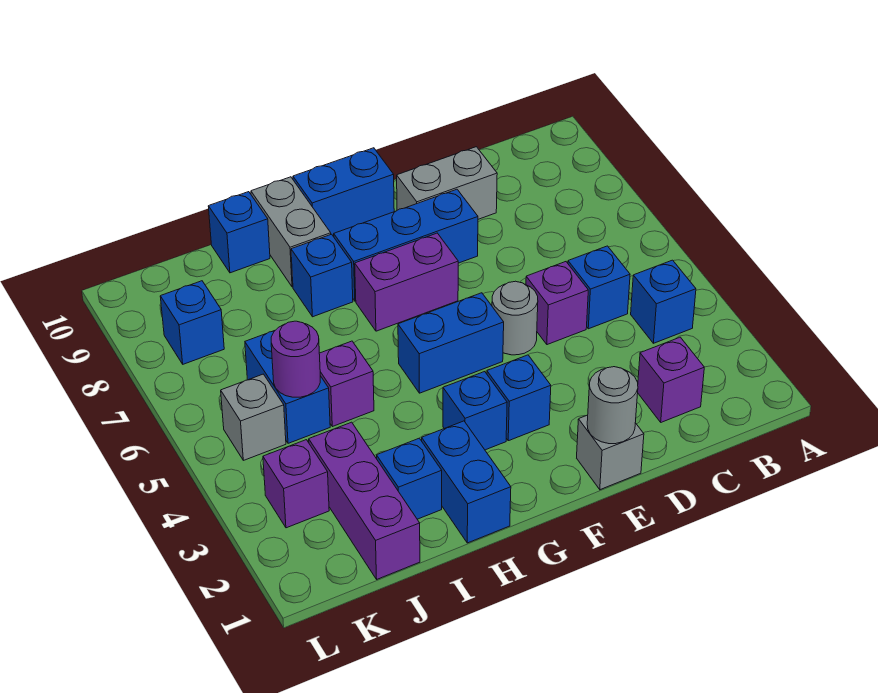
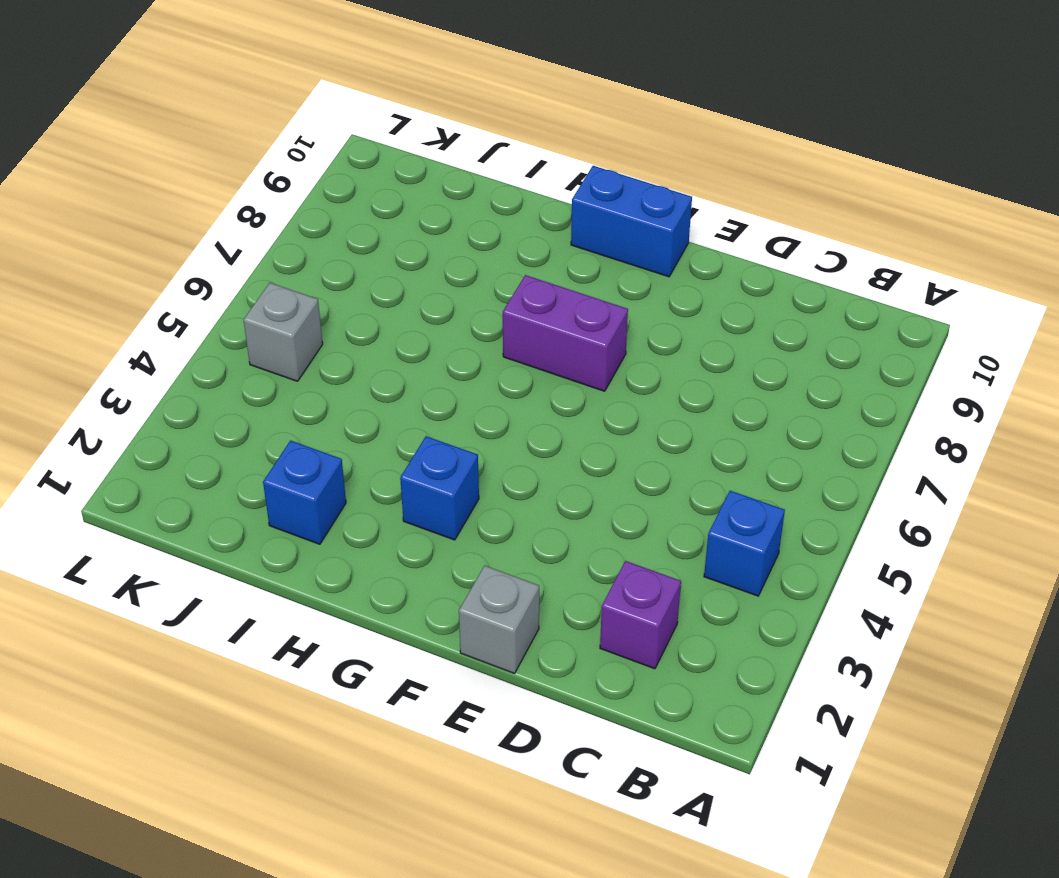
none -> blue brick C5 level 1
none -> purple brick D5 level 1
none -> grey brick D9:E9 level 1

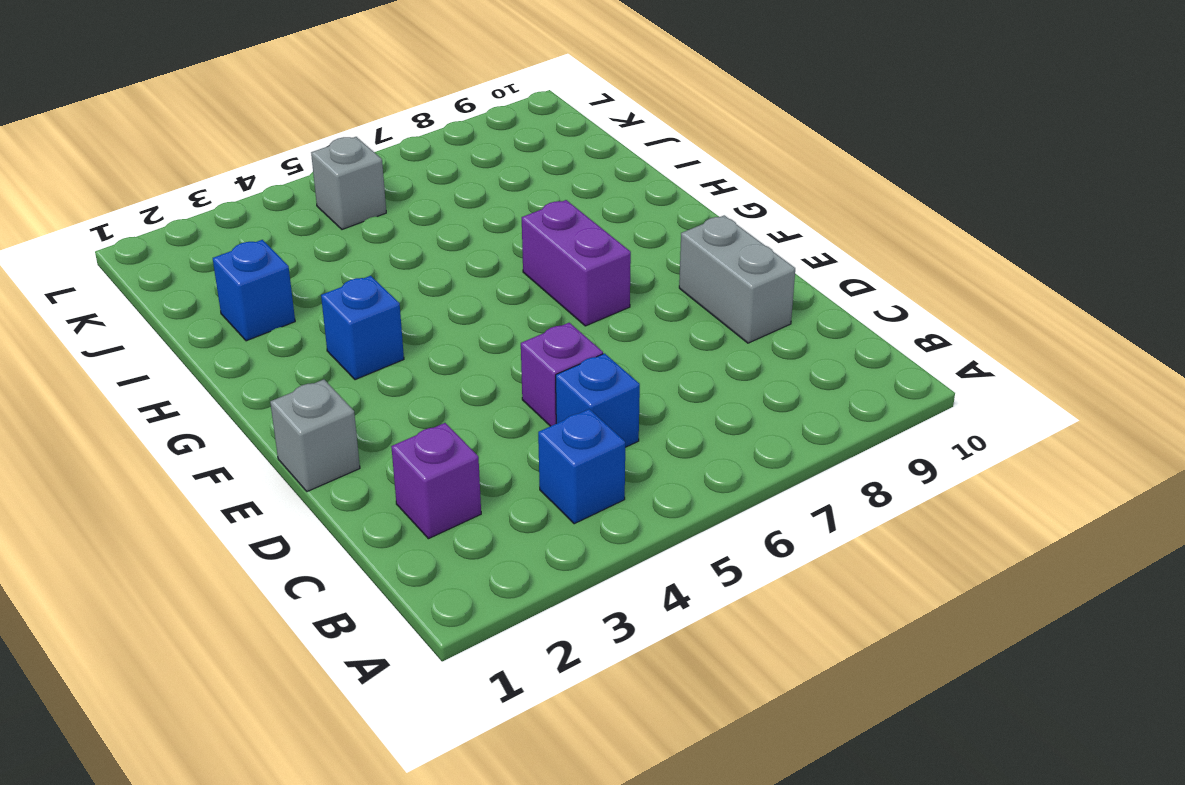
none -> grey round brick E5 level 1
none -> blue brick E8:G8 level 1
none -> blue brick F3 level 1

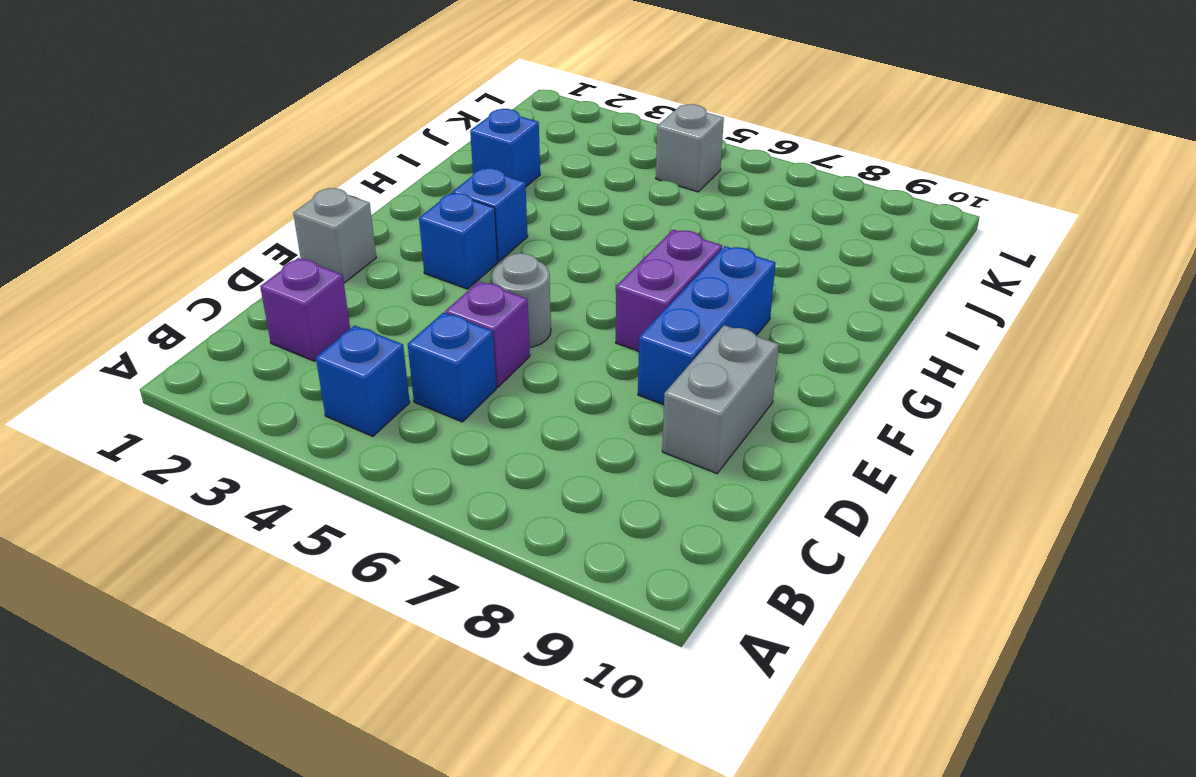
none -> blue brick F5:G5 level 1
none -> blue brick F10:G10 level 1
none -> blue brick H1:H2 level 1

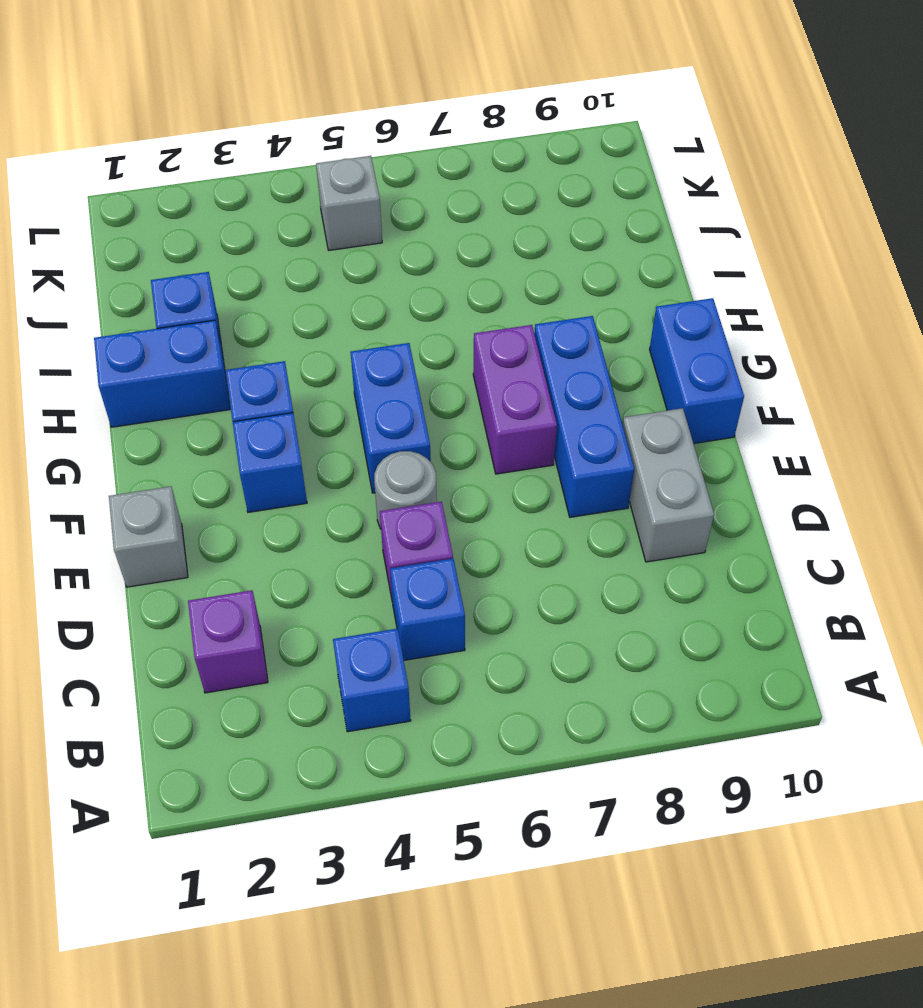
none -> blue brick H8 level 1
none -> grey brick H9:H10 level 1
none -> purple brick I5 level 1

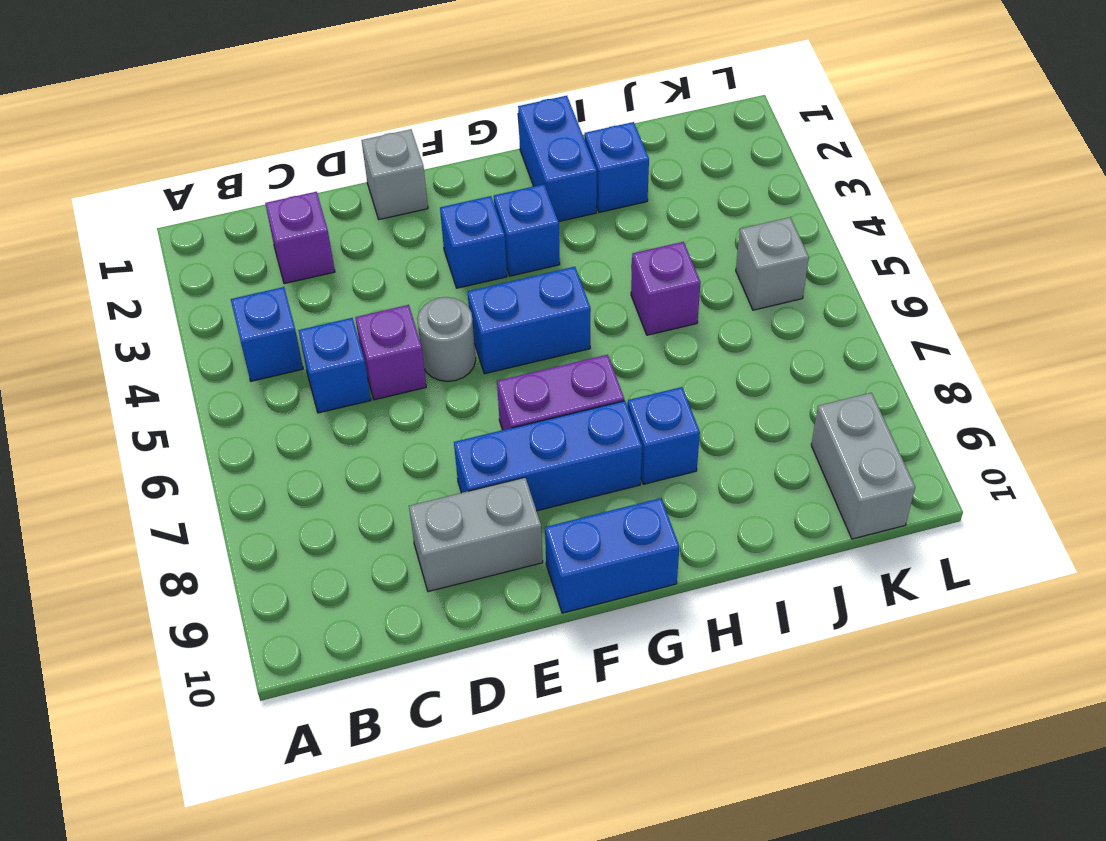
grey brick K9:K10 level 1 -> grey brick H9:H10 level 1
none -> blue brick I10 level 1
none -> purple brick J1:J3 level 1
none -> blue brick J5:J6 level 1

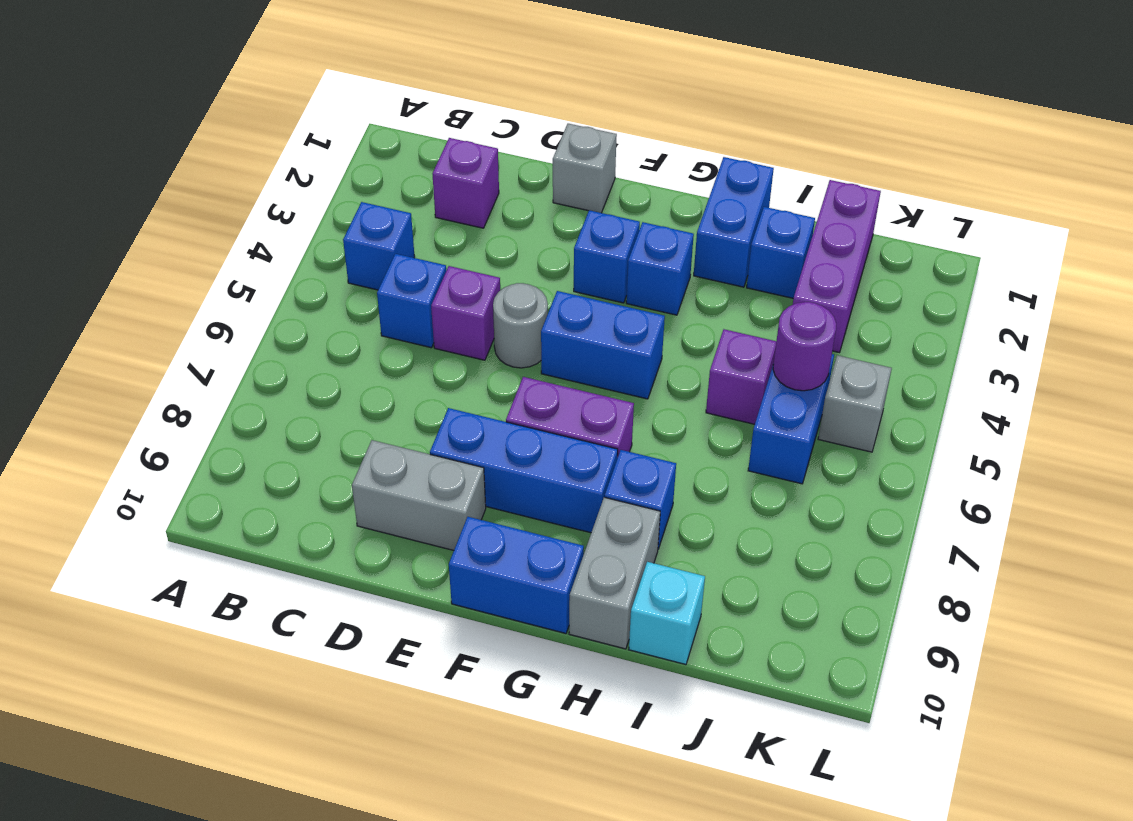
cyan brick I10 level 1 -> blue brick I10 level 1
none -> purple brick K3 level 1
none -> blue brick K8 level 1
none -> grey round brick E1 level 2

